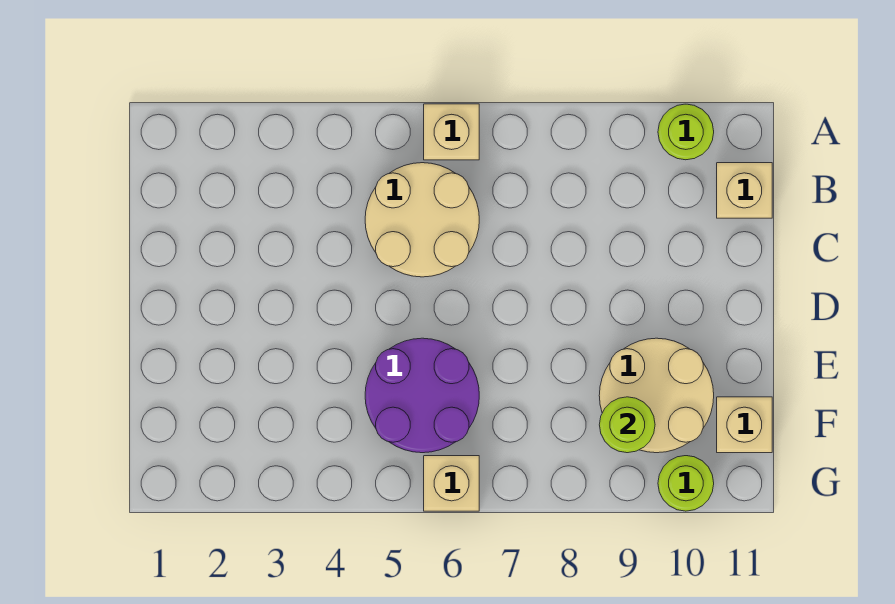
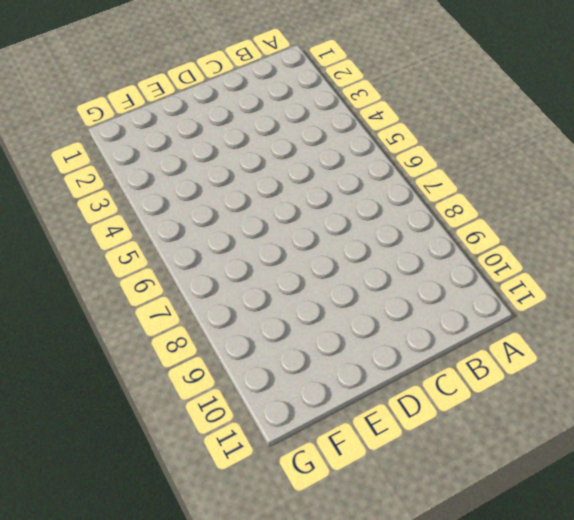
none -> tan brick A6 level 1
none -> lime round brick A10 level 1

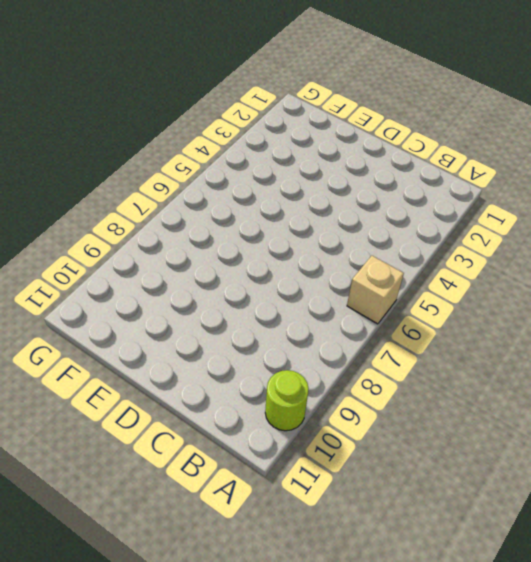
none -> tan round brick B5:C6 level 1
none -> tan brick B11 level 1

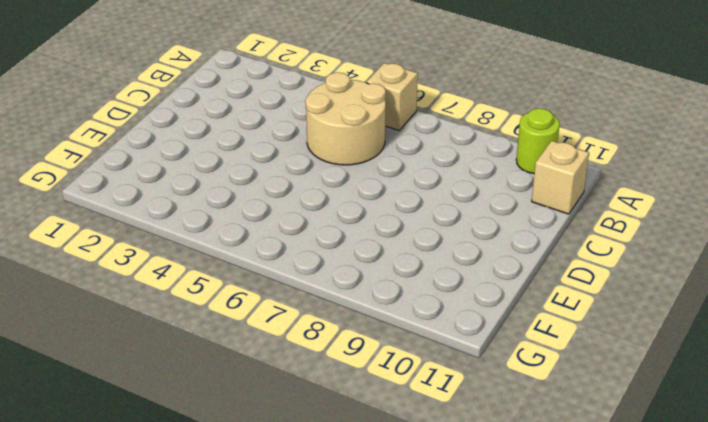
none -> purple round brick E5:F6 level 1
none -> tan round brick E9:F10 level 1

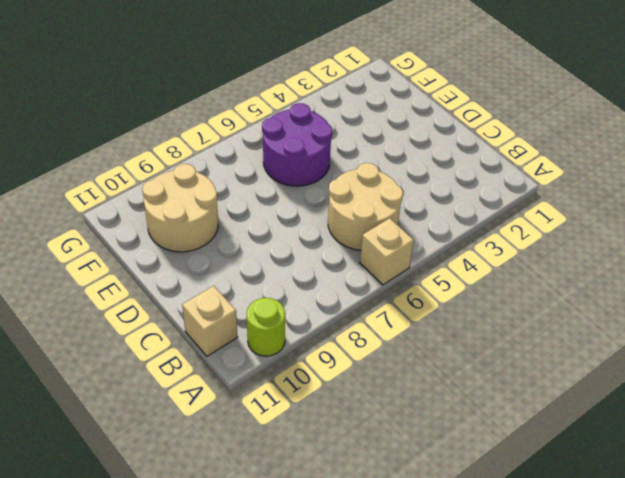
none -> tan brick F11 level 1
none -> tan brick G6 level 1

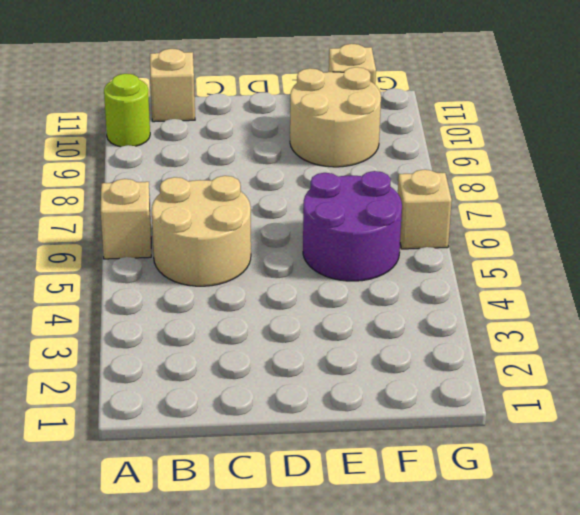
none -> lime round brick G10 level 1
none -> lime round brick F9 level 2

